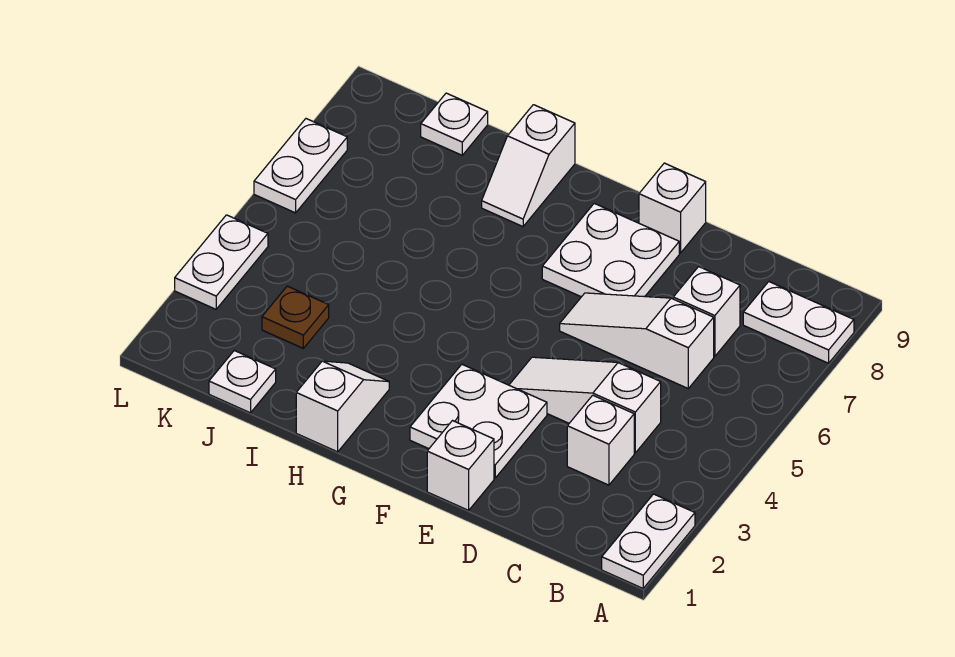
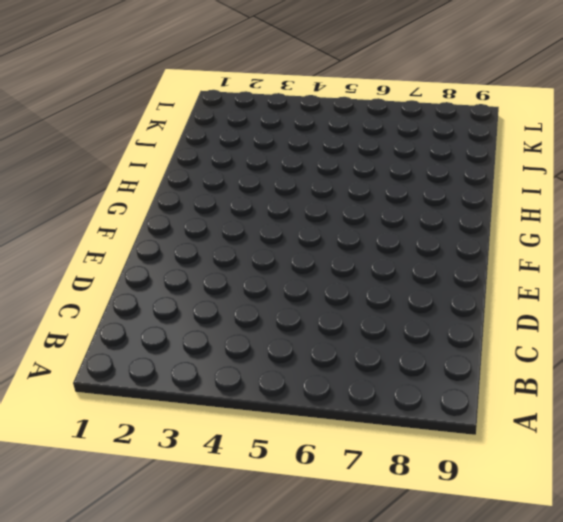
none -> white plate A1:A2 level 1
none -> white plate A8:B8 level 1
none -> white brick C3 level 1

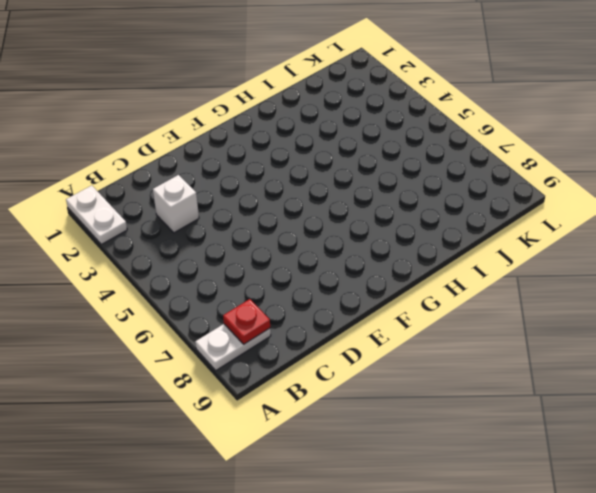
red plate B8 level 2 -> none
none -> white slope C4:E4 level 1 top C
none -> white slope C6:E6 level 1 top C
none -> white brick C7 level 1

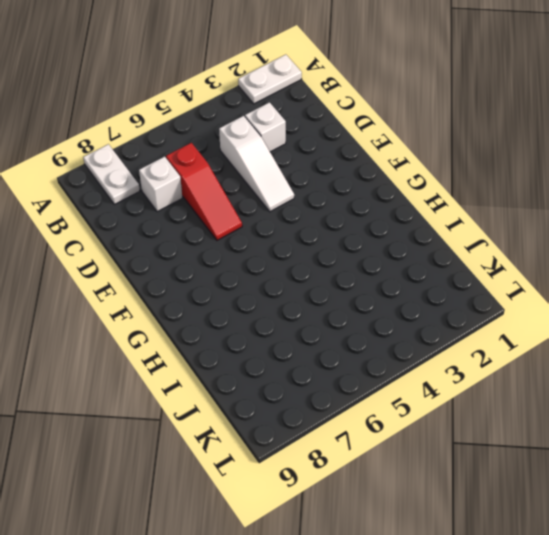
red slope C6:E6 level 1 top C -> white slope C6:E6 level 1 top C
none -> white brick E1 level 1
none -> white plate E2:F3 level 1
none -> white plate E7:F8 level 1

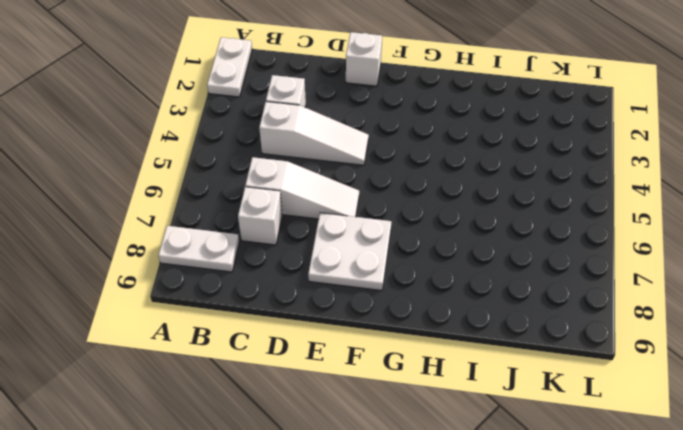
none -> white plate E2:F3 level 1
none -> white brick E9 level 1
none -> white slope H1:H2 level 1 top 1

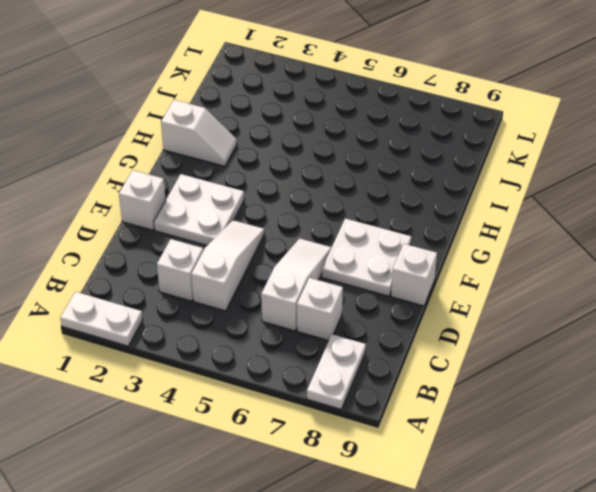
none -> white slope H8:H9 level 1 top 9
none -> white plate J1 level 1
none -> brown plate J3 level 1

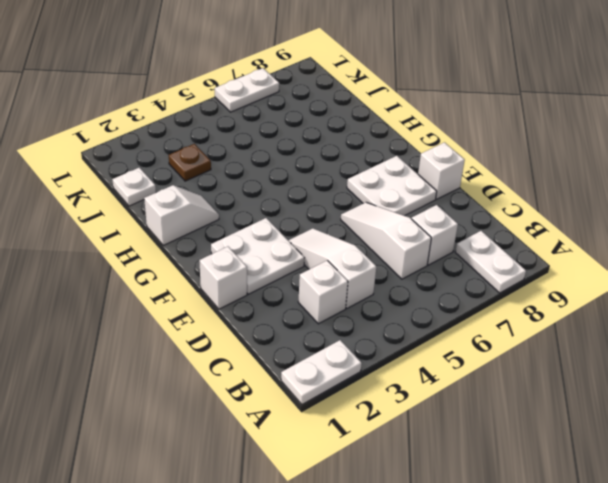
none -> white slope H8:H9 level 1 top 9
none -> white plate J9 level 1
none -> white plate L3:L4 level 1

